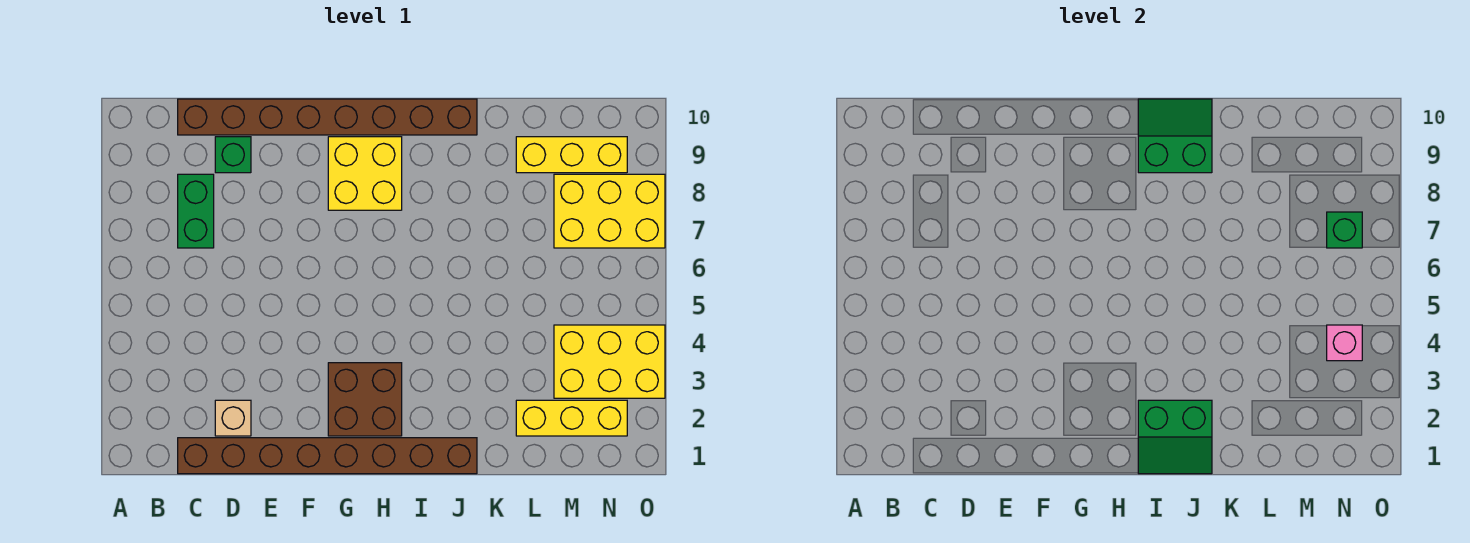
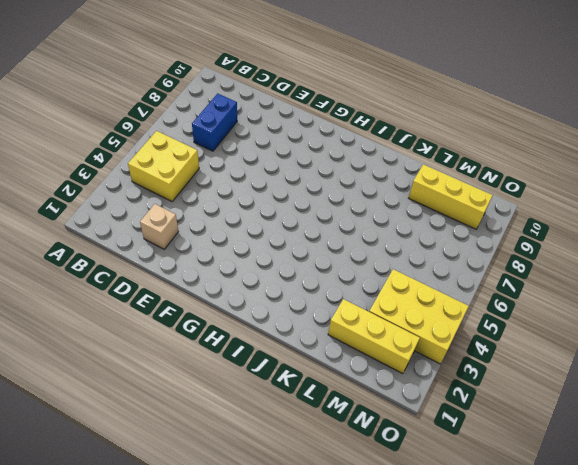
yellow brick B4:C5 level 1 -> yellow brick G8:H9 level 1
blue brick C7:C8 level 1 -> green brick C7:C8 level 1
none -> brown brick C1:J1 level 1
none -> brown brick C10:J10 level 1
none -> green brick D9 level 1

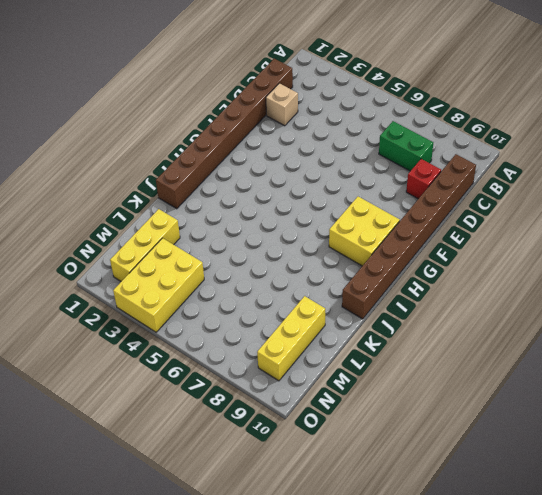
red brick D9 level 1 -> green brick D9 level 1
none -> brown brick G2:H3 level 1
none -> yellow brick M7:O8 level 1
none -> green slope I1:J2 level 2 top 2

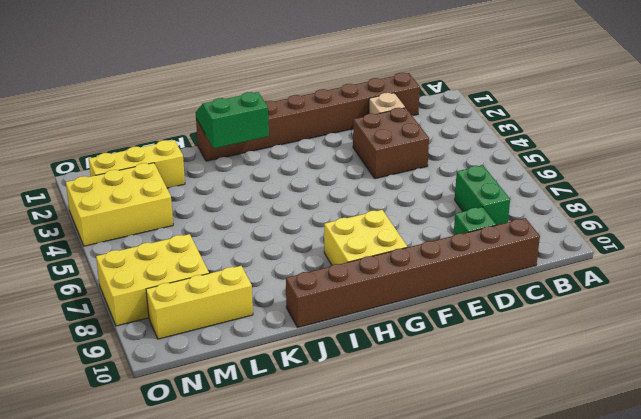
brown brick D3:E4 level 1 -> brown brick G2:H3 level 1
none -> green slope I9:J10 level 2 top 9
none -> pink brick N4 level 2
none -> green brick N7 level 2

